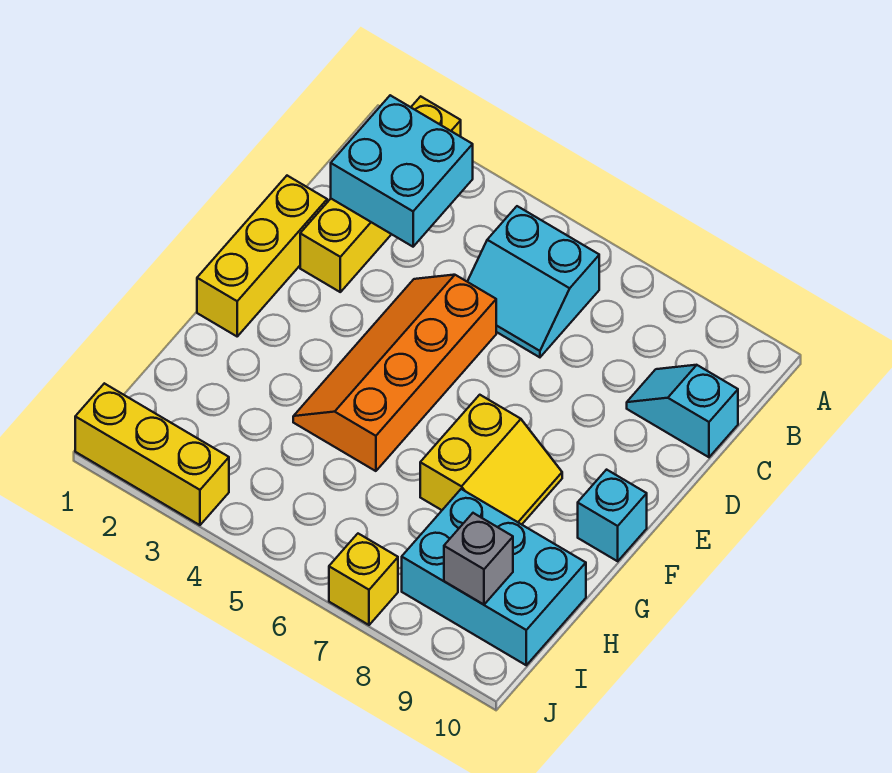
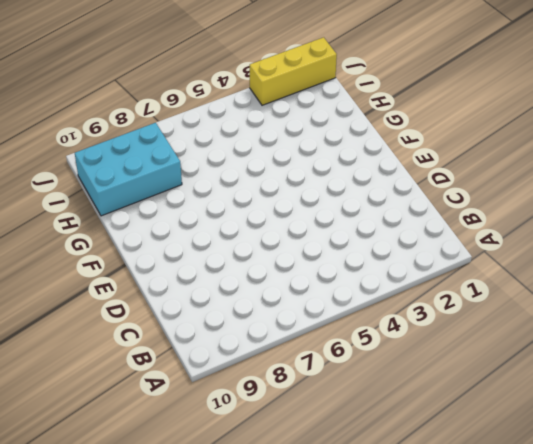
none -> yellow brick A2:D2 level 1
none -> cyan slope B5:C6 level 1 top B
none -> cyan slope C9:C10 level 1 top 10

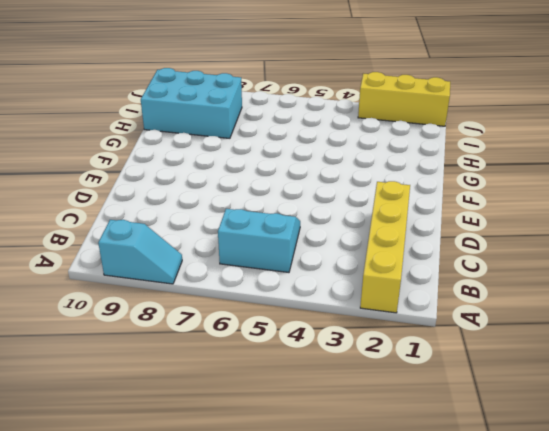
cyan slope A8:A9 level 1 top 9 -> cyan slope C9:C10 level 1 top 10
none -> yellow brick D1:F1 level 1
none -> orange slope D4:G5 level 1 top 5
none -> yellow slope F7:G8 level 1 top 7

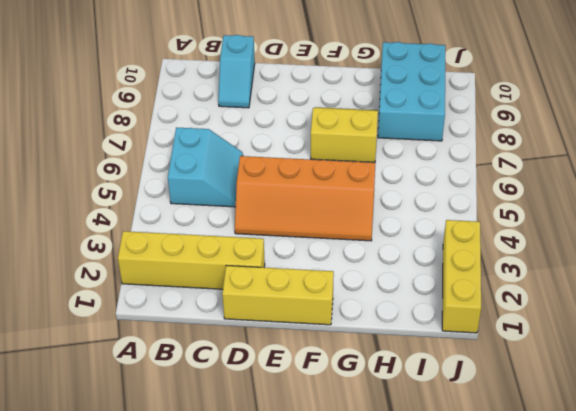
none -> cyan brick F10 level 1
none -> yellow brick J7 level 1
none -> cyan brick B2:C3 level 2

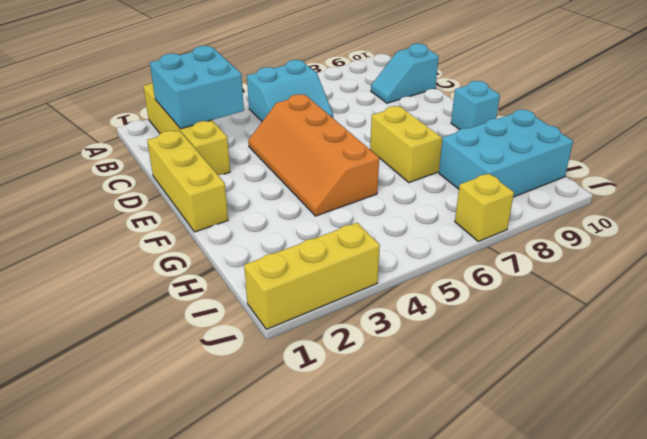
none -> grey brick I9 level 2

